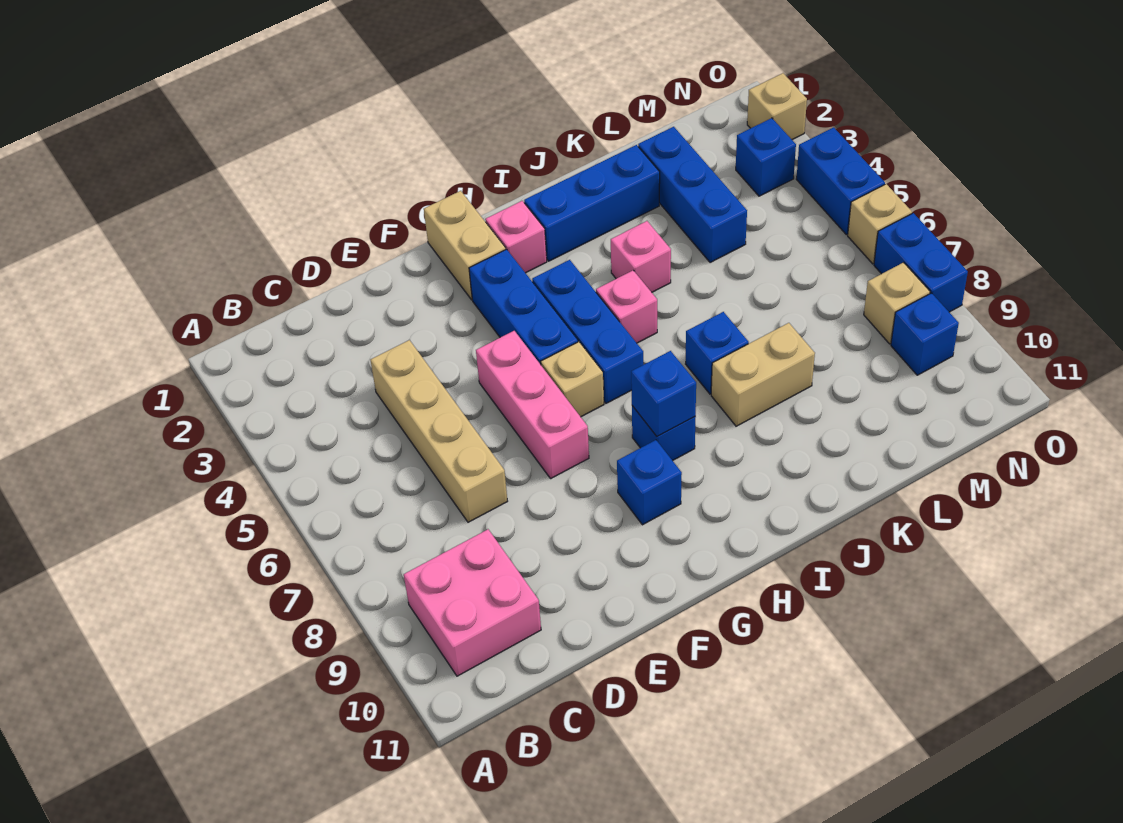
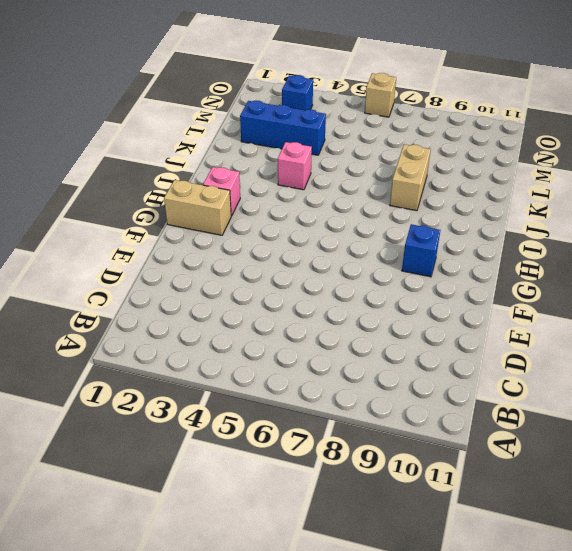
none -> pink brick B9:C10 level 1
none -> tan brick D4:D7 level 1
none -> pink brick F5:F7 level 1

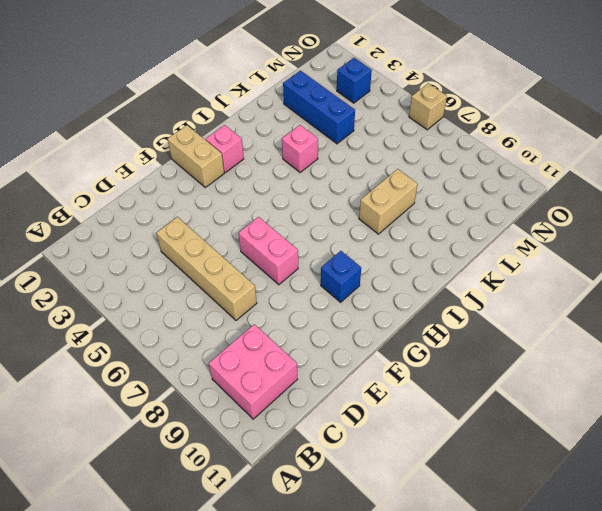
pink brick F6:F7 level 1 -> pink brick F5:F7 level 1
none -> blue brick G3:G5 level 1
none -> tan brick G6 level 1
none -> blue brick H4:H6 level 1

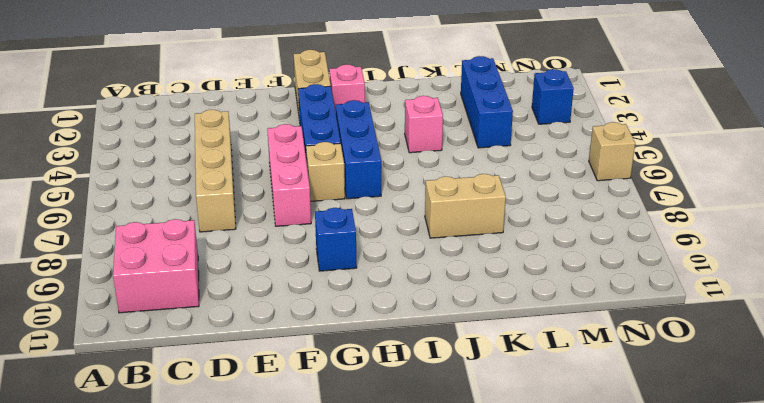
none -> blue brick H8 level 1
none -> blue brick I2:K2 level 1
none -> pink brick I5 level 1

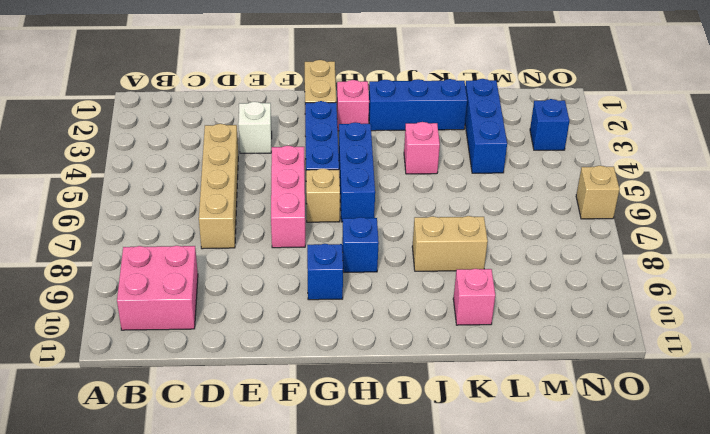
white brick E3 level 1 -> none
pink brick K10 level 1 -> pink brick I5 level 1
none -> blue brick J7 level 1
none -> tan brick N8 level 1
none -> blue brick N9 level 1

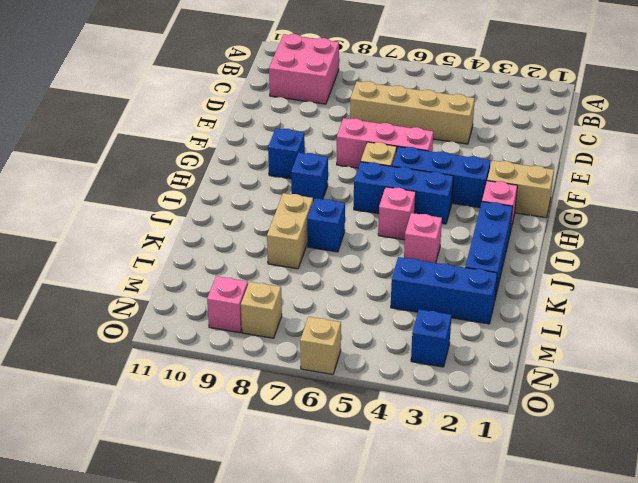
pink brick N9 level 1 -> blue brick N9 level 1
none -> tan brick O2 level 1
none -> blue brick O4:O5 level 1
none -> blue brick O7:O8 level 1

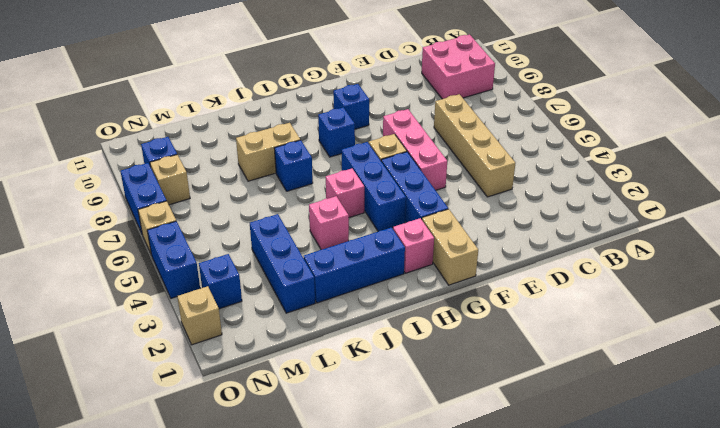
none -> blue brick H8 level 2

